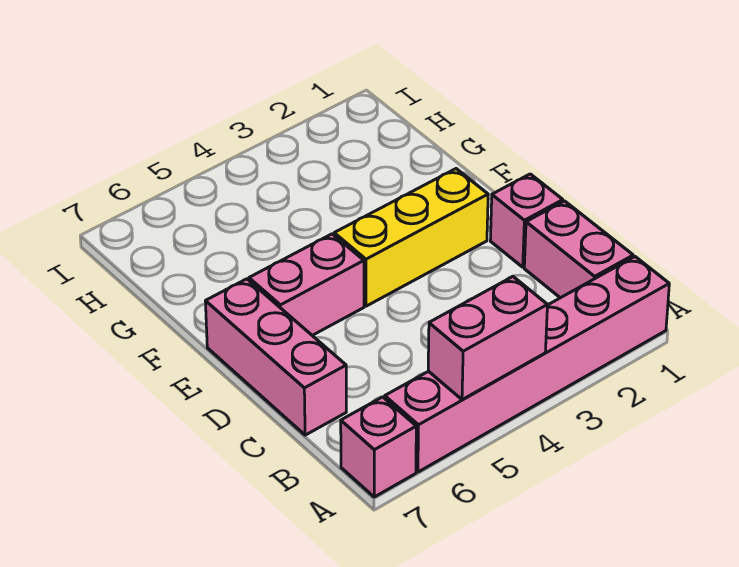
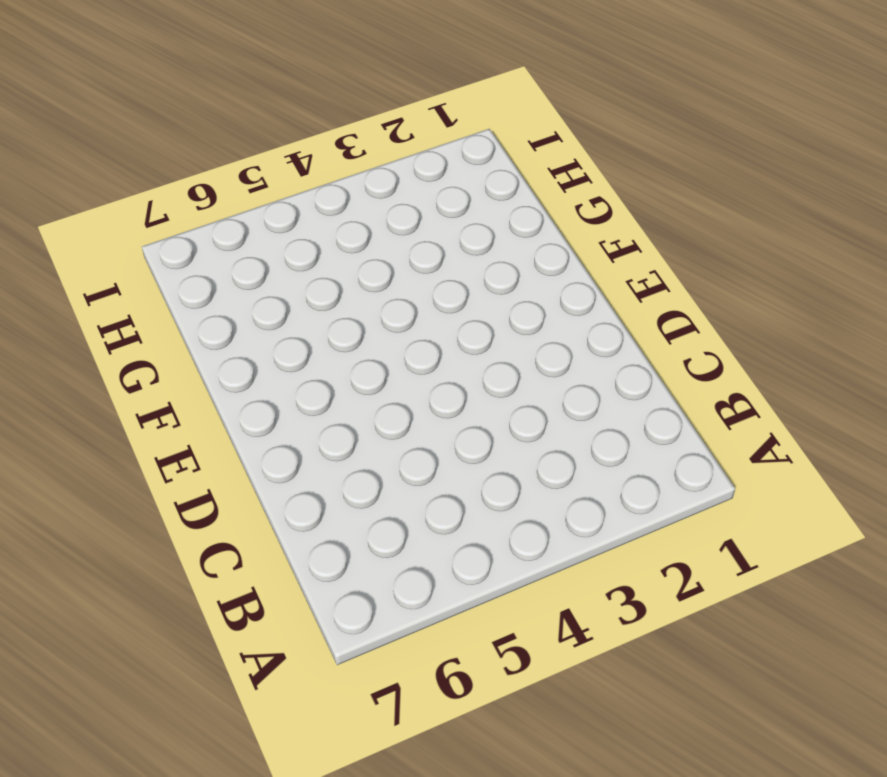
none -> pink brick A1:A6 level 1
none -> pink brick A7 level 1

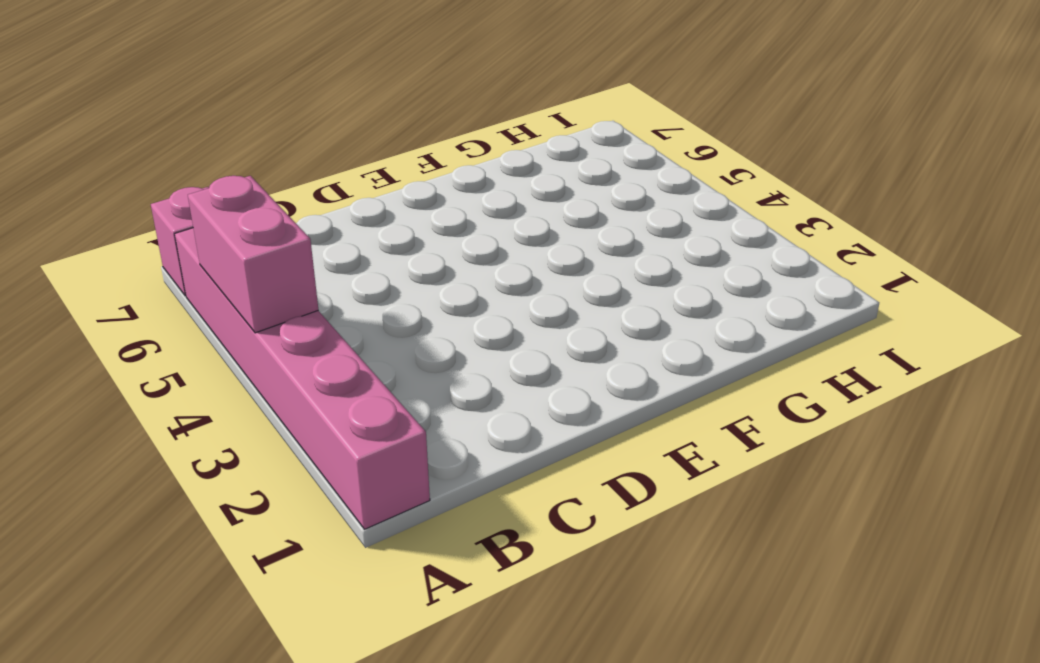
none -> pink brick B1:C1 level 1
none -> pink brick C7:E7 level 1

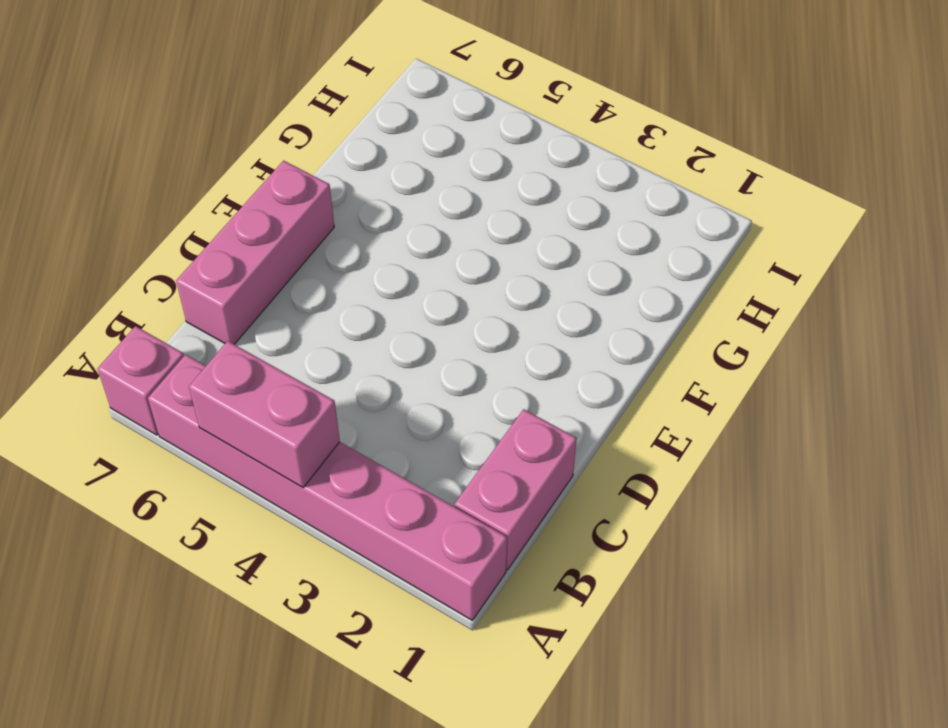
none -> pink brick D1 level 1
none -> yellow brick E2:E4 level 1

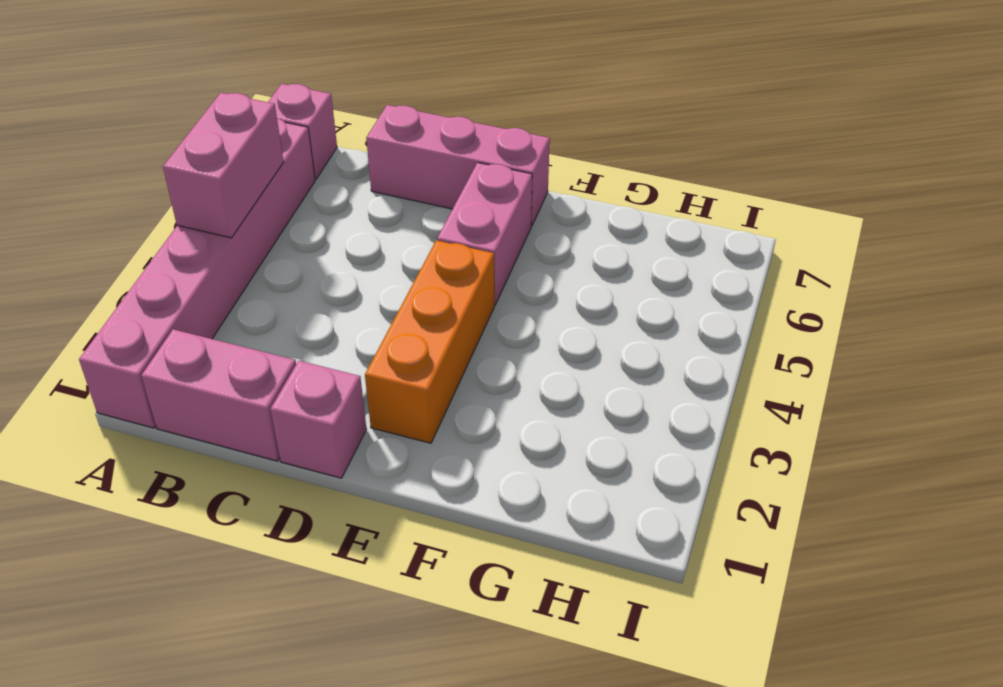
orange brick E2:E4 level 1 -> yellow brick E2:E4 level 1

